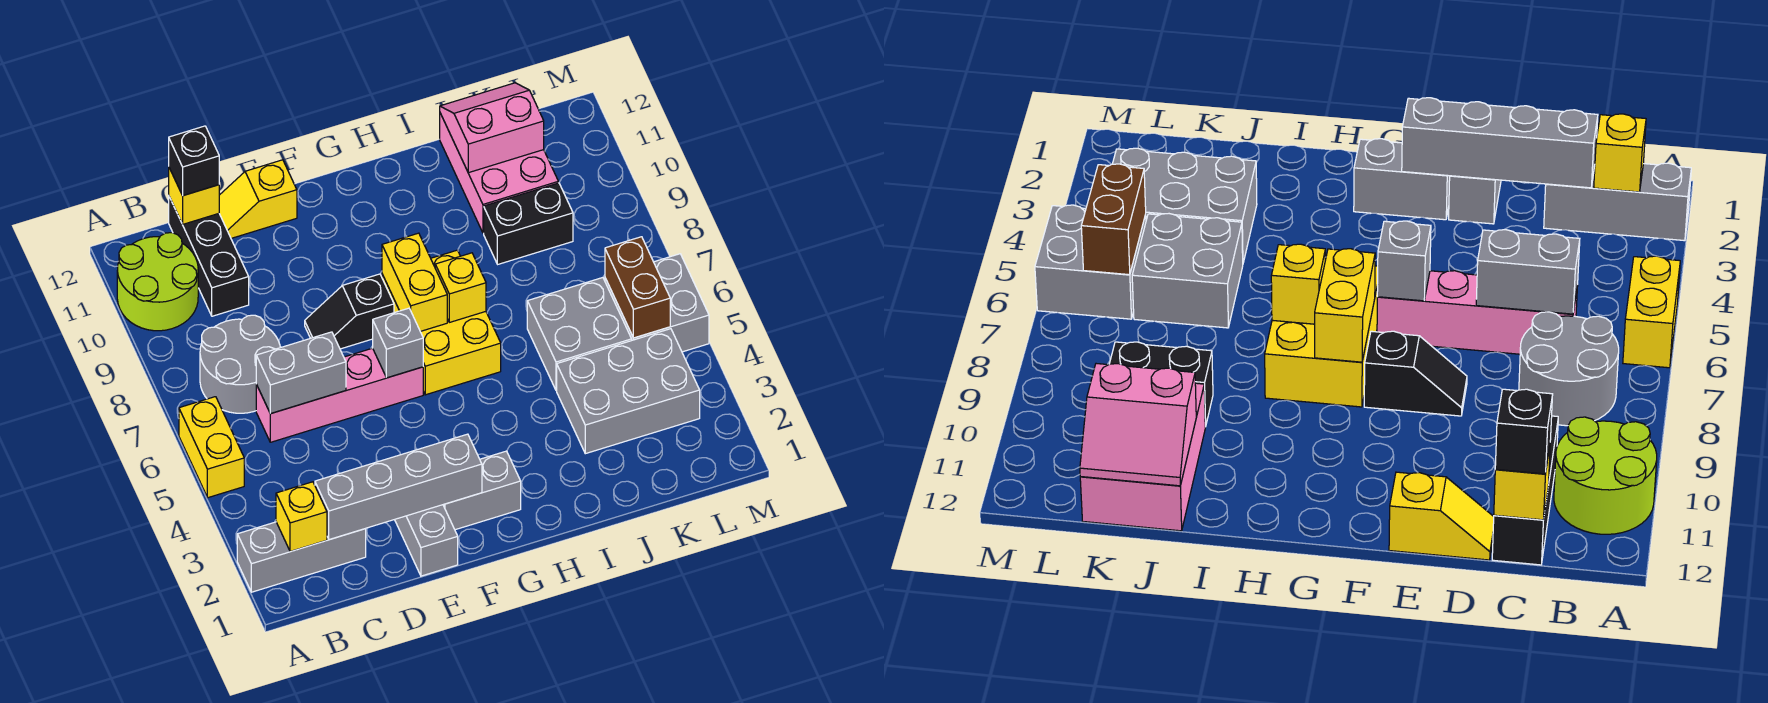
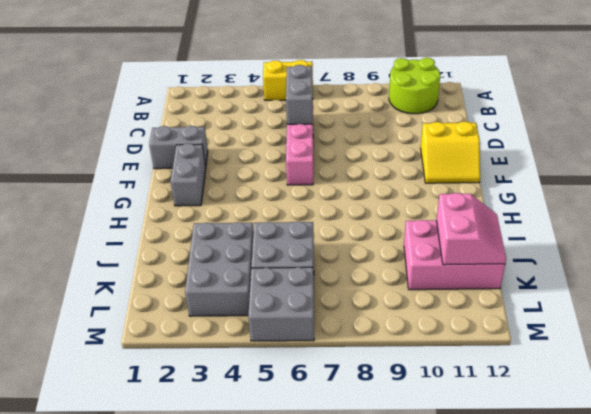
yellow slope E11:F12 level 1 top E -> yellow slope D12:E12 level 1 top E
none -> grey brick A2:C2 level 1
none -> grey round brick B7:C8 level 1
none -> black brick C10:C12 level 1

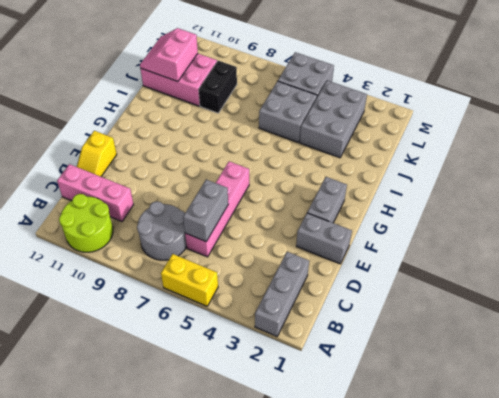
pink brick C10:C12 level 1 -> black brick C10:C12 level 1
none -> black slope E8:F8 level 1 top F
none -> yellow brick G6:H8 level 1
none -> yellow brick B2 level 2

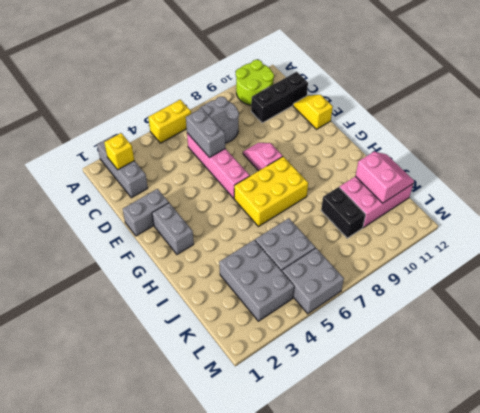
pink slope E8:F8 level 1 top F -> black slope E8:F8 level 1 top F
none -> grey brick C2:F2 level 2
none -> yellow brick C12 level 2
none -> grey brick F6 level 2

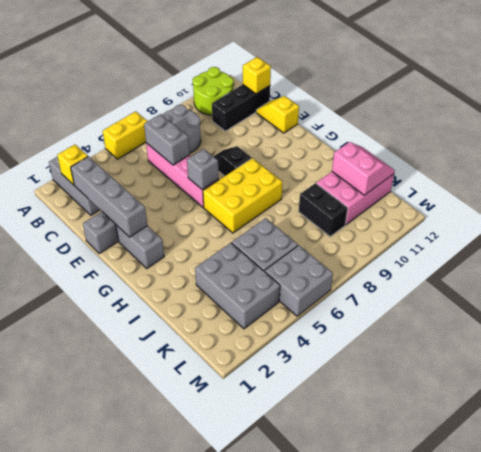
none -> yellow brick G7:G8 level 2
none -> yellow brick H7 level 2
none -> brown brick L5:L6 level 2

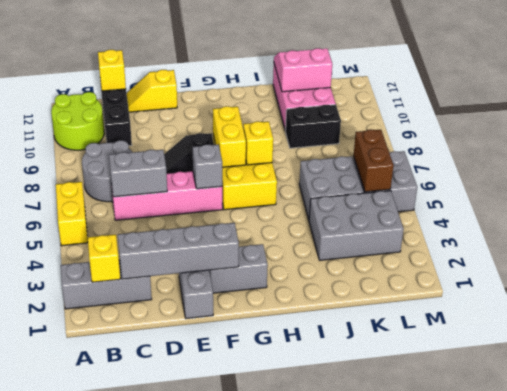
none -> black brick C12 level 3

